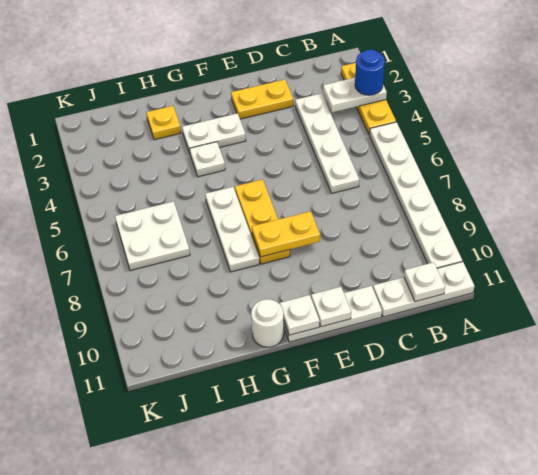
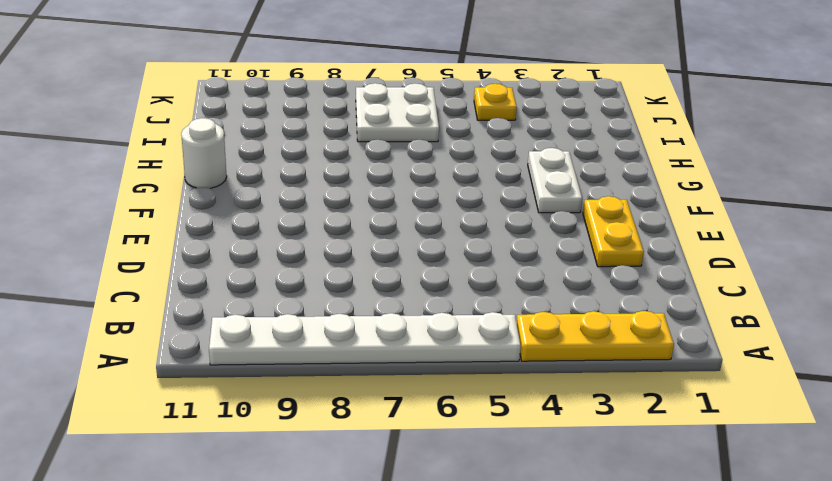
yellow plate J4 level 1 -> yellow plate H2 level 1
none -> white plate A11:C11 level 1
none -> white plate C3:C6 level 1
none -> white plate D11:F11 level 1

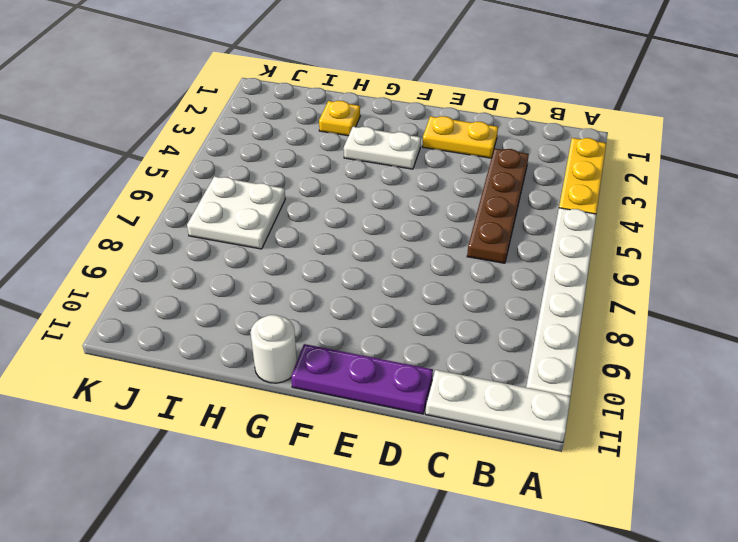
brown plate C3:C6 level 1 -> white plate C3:C6 level 1
purple plate D11:F11 level 1 -> white plate D11:F11 level 1
none -> yellow plate F6:F8 level 1
none -> white plate G4 level 1
none -> white plate G6:G8 level 1

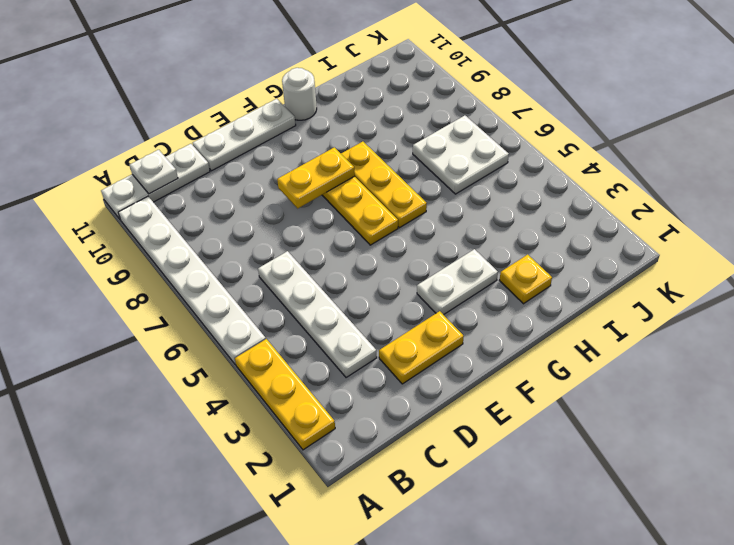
yellow plate G6:G8 level 1 -> white plate G6:G8 level 1
none -> white plate G4 level 1
none -> white plate A3:B3 level 2
none -> white plate E11 level 2

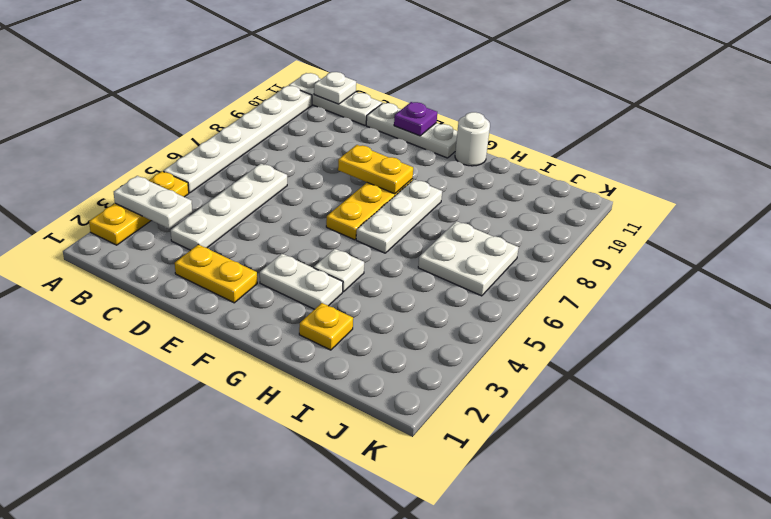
purple plate E11 level 2 -> white plate E11 level 2
none -> white plate F11 level 2
none -> blue round brick A3 level 3

